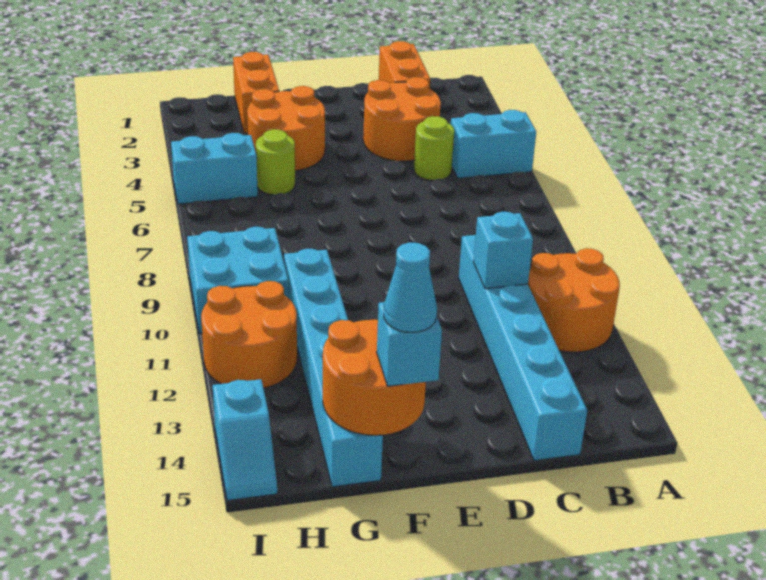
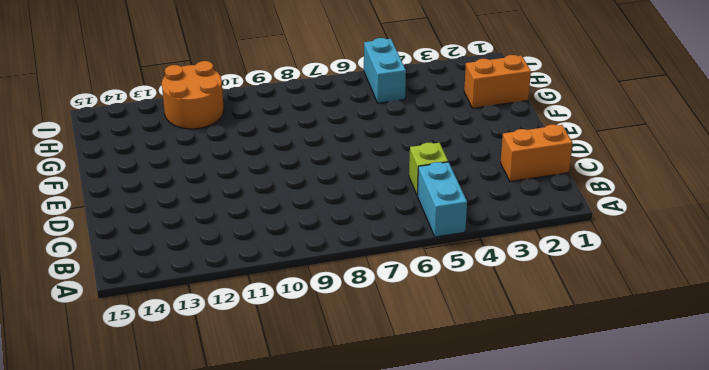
lime brick C5 level 1 -> lime round brick C5 level 1
none -> orange round brick A11:B12 level 1
none -> orange round brick C3:D4 level 1
none -> cyan brick C10:C15 level 1

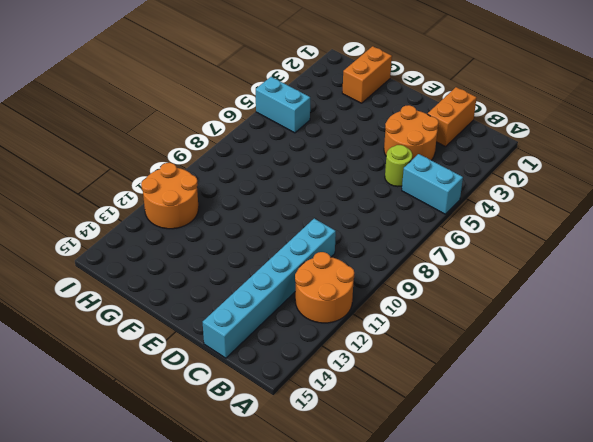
none -> orange round brick F3:G4 level 1
none -> lime round brick G5 level 1
none -> cyan brick G10:G15 level 1

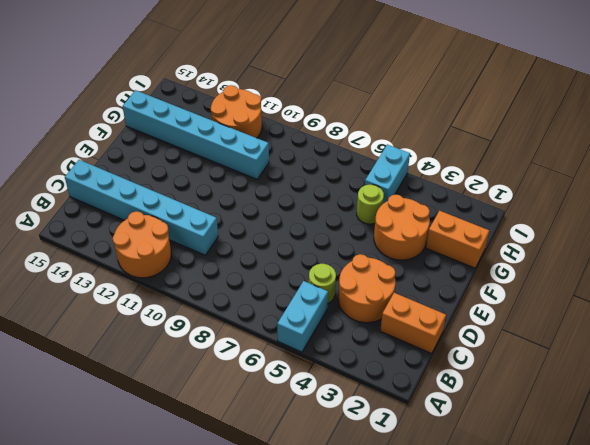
none -> cyan brick H9:I10 level 1
none -> cyan slope I14:I15 level 1 top 14
none -> cyan brick C11 level 2

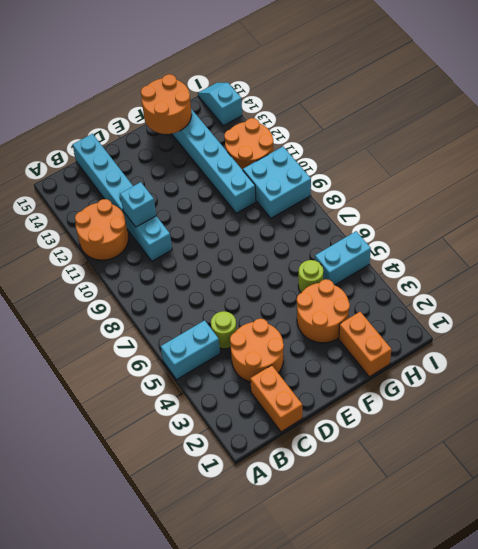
none -> cyan brick F15 level 3
none -> cyan cone F15 level 4

